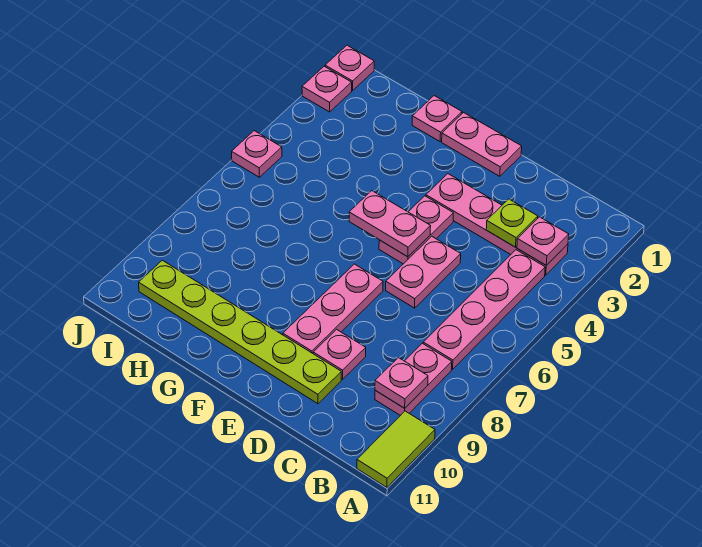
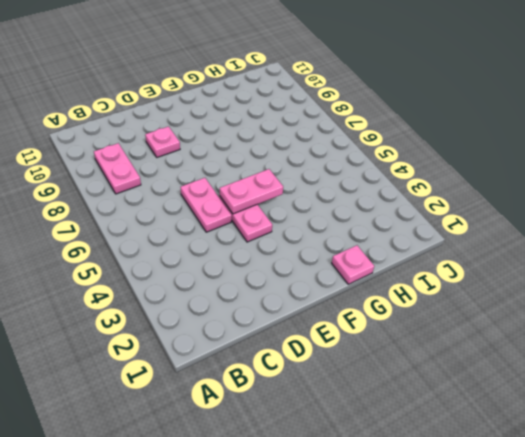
none -> lime tile A10:A11 level 1
none -> pink plate B3:E3 level 1
none -> pink plate B4:B7 level 1

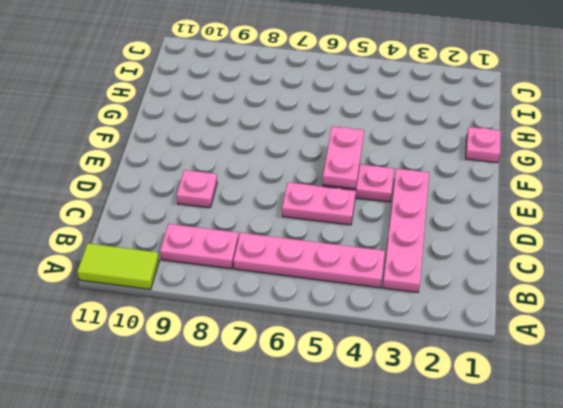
none -> lime plate D10:I10 level 1
none -> pink plate E1:F1 level 1
none -> pink plate E7:E9 level 1

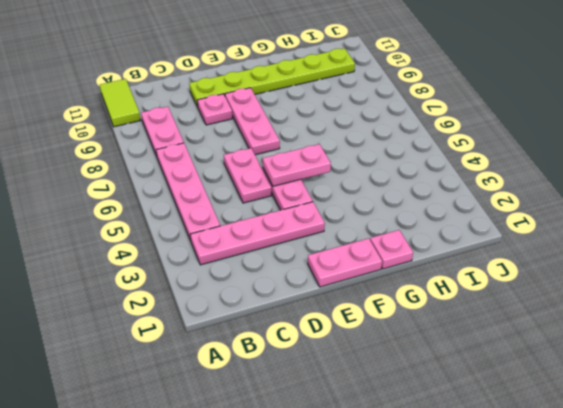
none -> pink plate J1 level 1
none -> pink plate J2 level 1
none -> pink plate J5 level 1

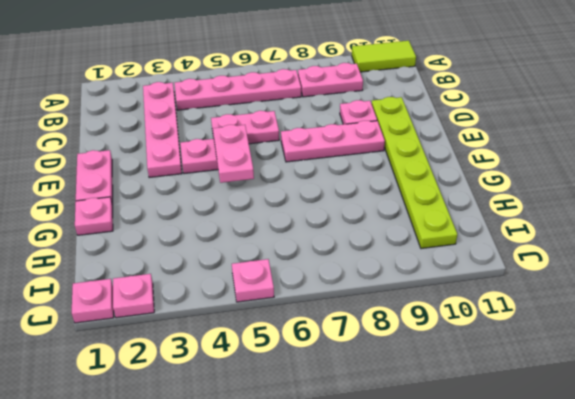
none -> pink plate B3 level 2
none -> pink plate B9 level 2
none -> lime plate C3 level 2

